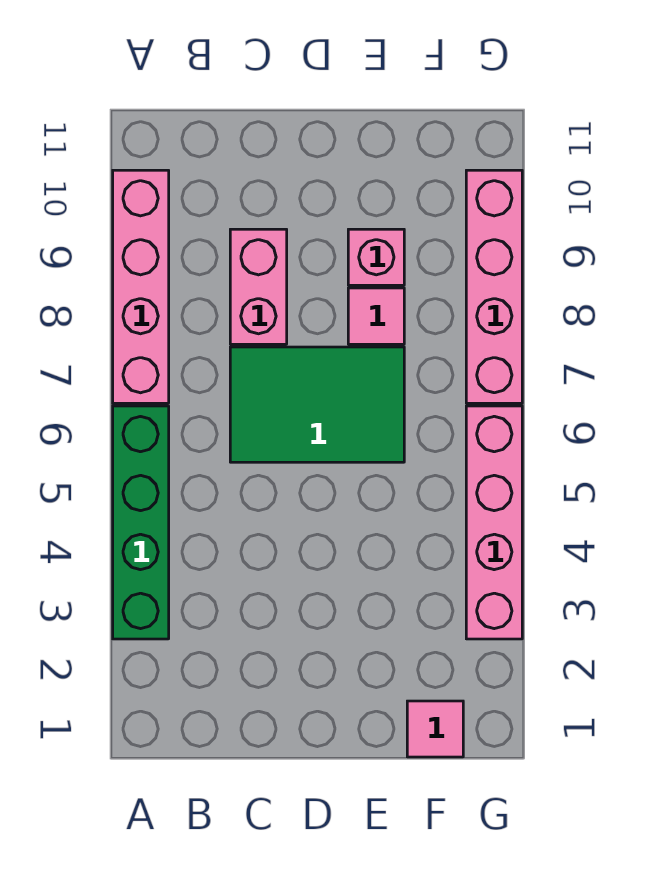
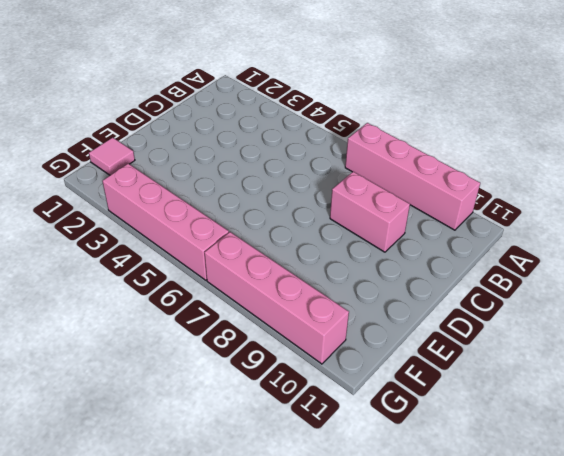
none -> green brick A3:A6 level 1
none -> green tile C6:E7 level 1

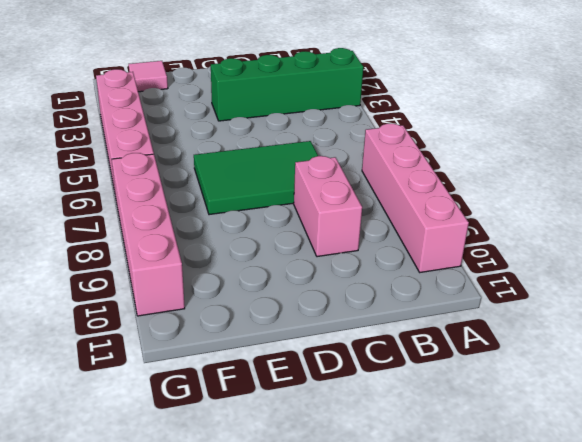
green brick A3:D3 level 1 -> green brick A3:A6 level 1
none -> pink tile E8 level 1
none -> pink brick E9 level 1

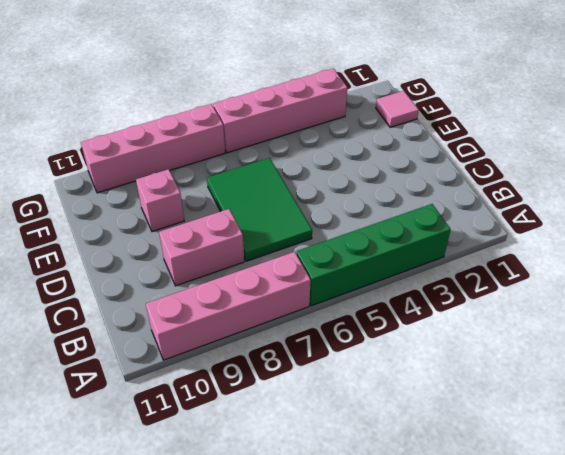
none -> pink tile E8 level 1

